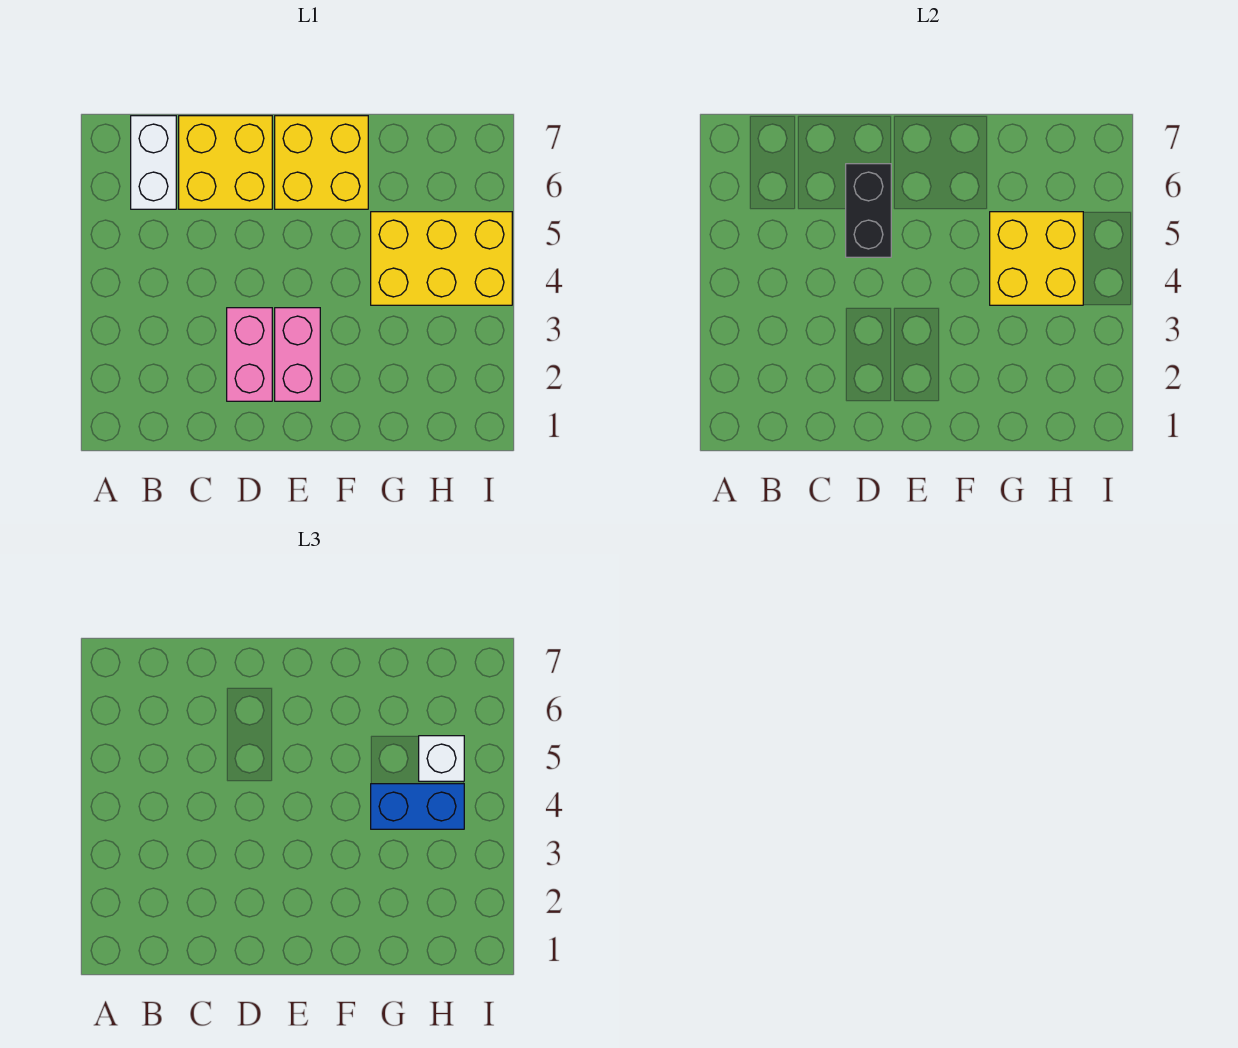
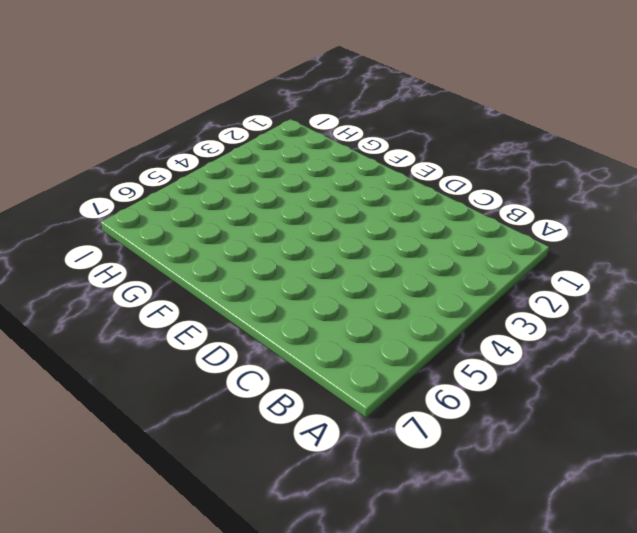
none -> white brick B6:B7 level 1
none -> yellow brick C6:D7 level 1

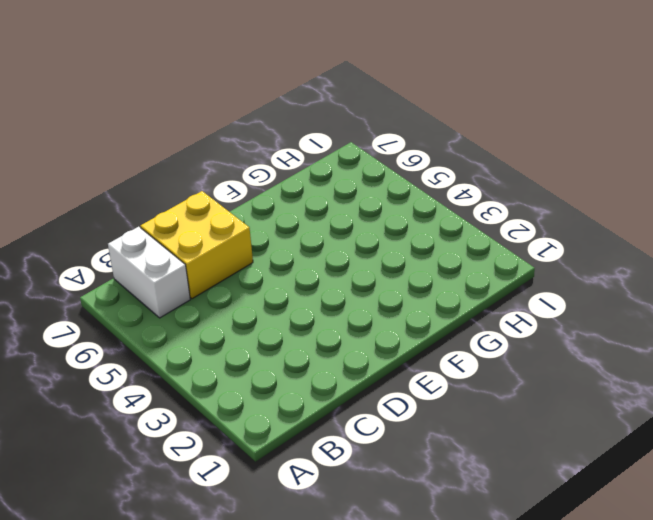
none -> pink brick D2:D3 level 1
none -> pink brick E2:E3 level 1

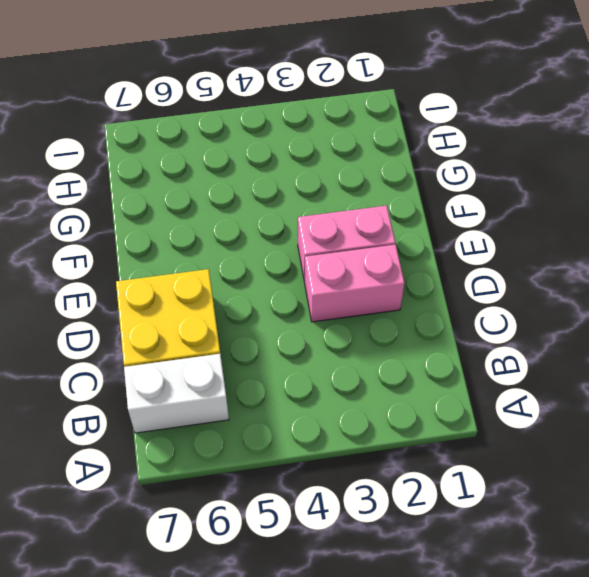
none -> yellow brick E6:F7 level 1
none -> yellow brick G4:I5 level 1

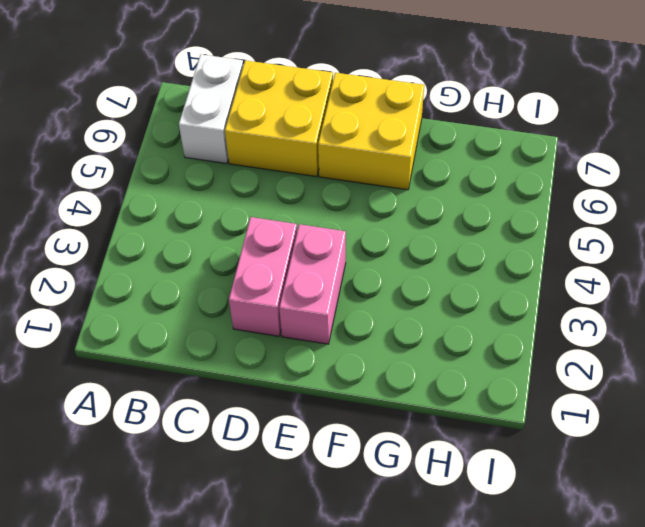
none -> yellow brick G4:I5 level 1
none -> black brick D5:D6 level 2

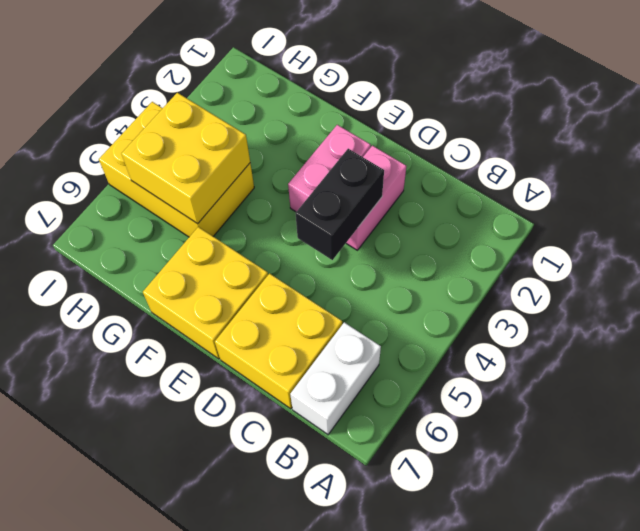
black brick D3:D4 level 2 -> black brick D5:D6 level 2
none -> blue brick G4:H4 level 3
none -> white brick H5 level 3

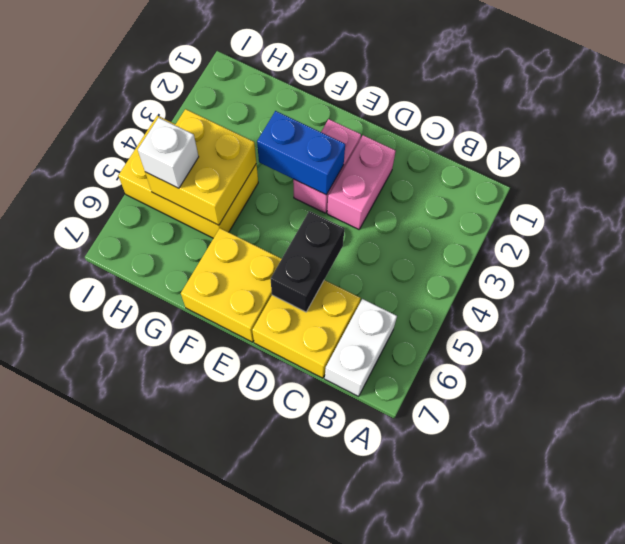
blue brick E3:F3 level 2 -> blue brick G4:H4 level 3

